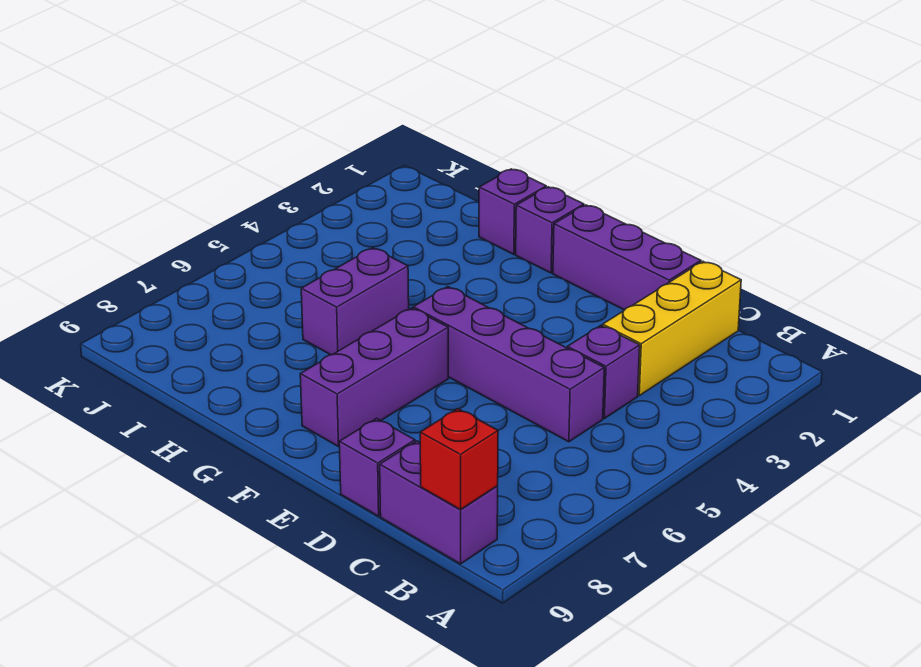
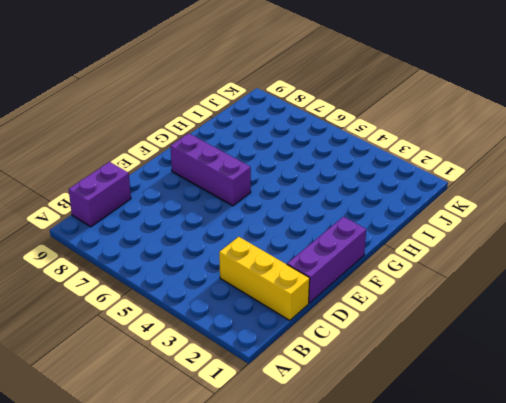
none -> purple brick C4 level 1
none -> purple brick C5:F5 level 1

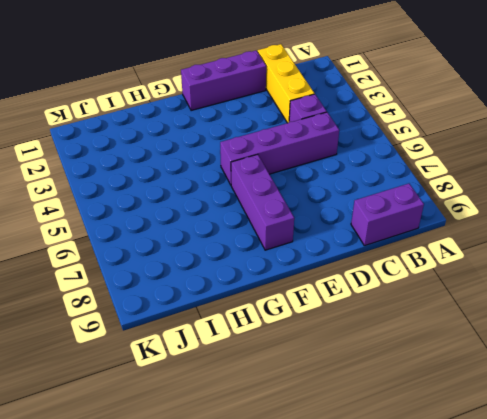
none -> purple brick D9 level 1
none -> purple brick G1 level 1

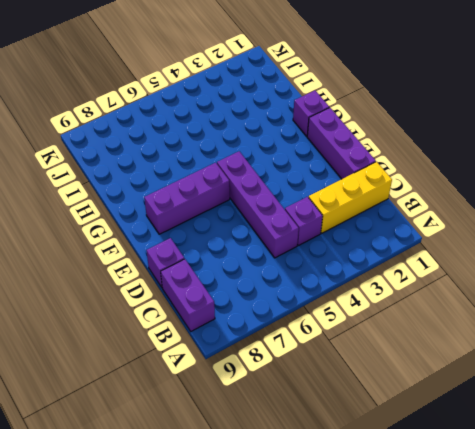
none -> purple brick H1 level 1
none -> purple brick H5:H6 level 1

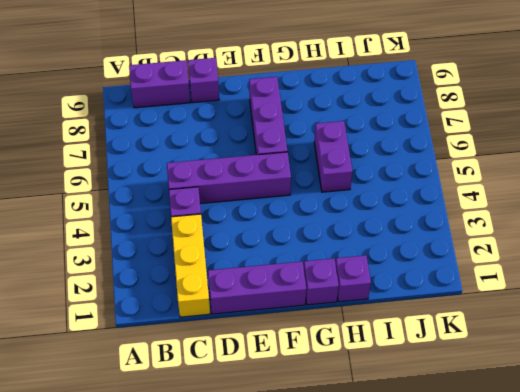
none -> red brick B9 level 2

